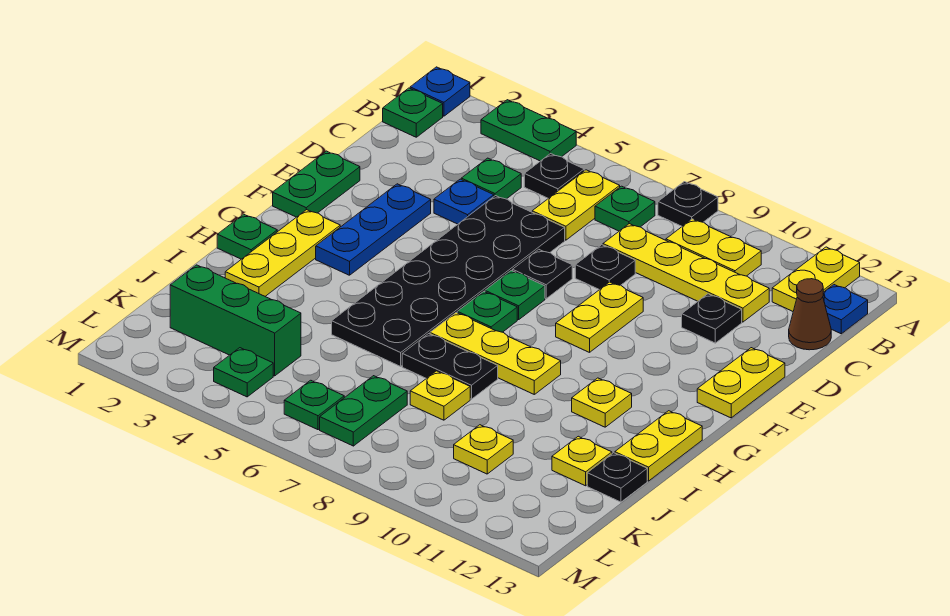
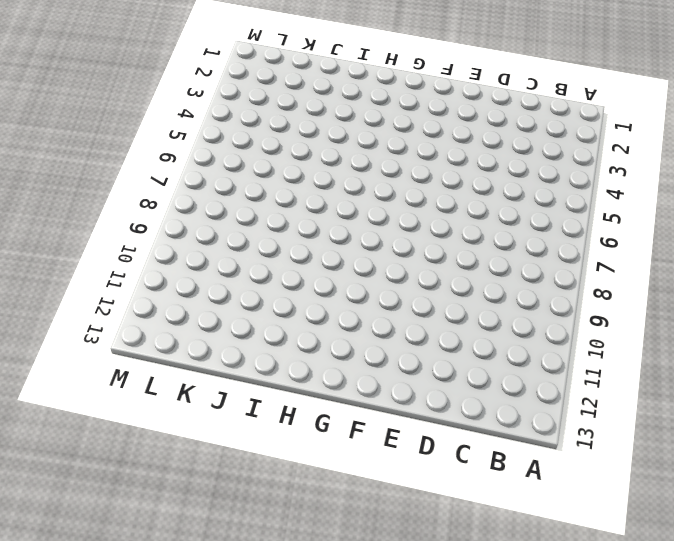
none -> blue plate A1 level 1
none -> green plate A3:A4 level 1
none -> black plate A8 level 1
none -> yellow plate A12:B12 level 1

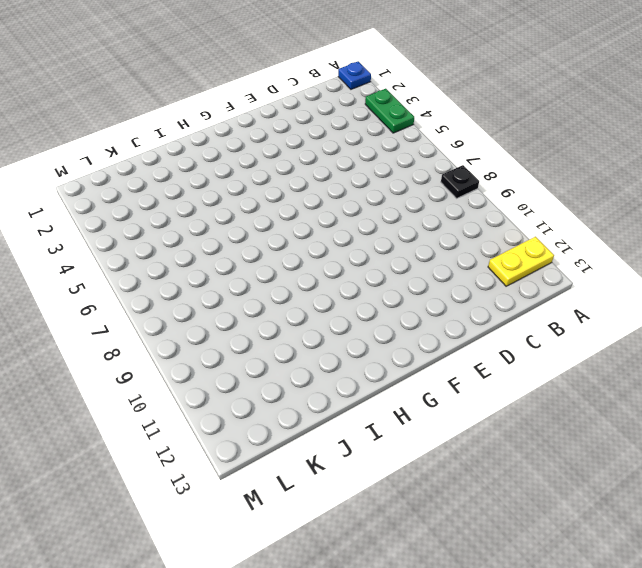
none -> green plate B1 level 1
none -> black plate B5 level 1
none -> yellow plate B6:C6 level 1
none -> green plate B7 level 1

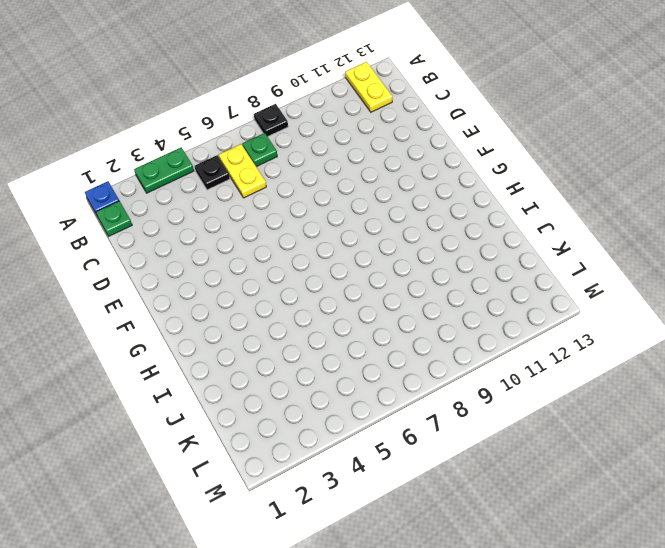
none -> yellow plate B9:B10 level 1
none -> blue plate B13 level 1
none -> green plate C4 level 1
none -> yellow plate C8:C11 level 1

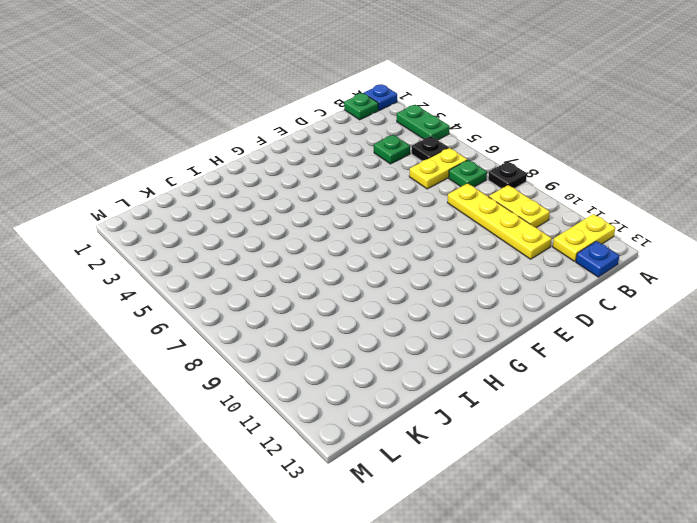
none -> brown cone C13 level 1
none -> blue plate D4 level 1
none -> black plate D5:I6 level 1
none -> black plate D8 level 1

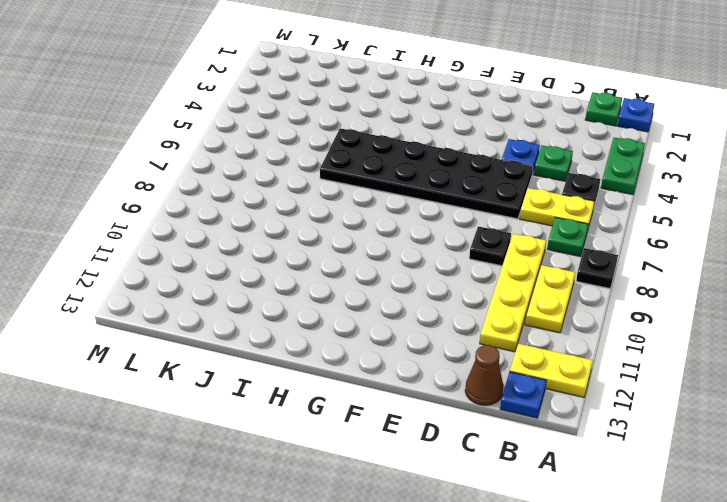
none -> black plate D11 level 1
none -> green plate E1:F1 level 1
none -> blue plate E3:G3 level 1
none -> black plate E7 level 1

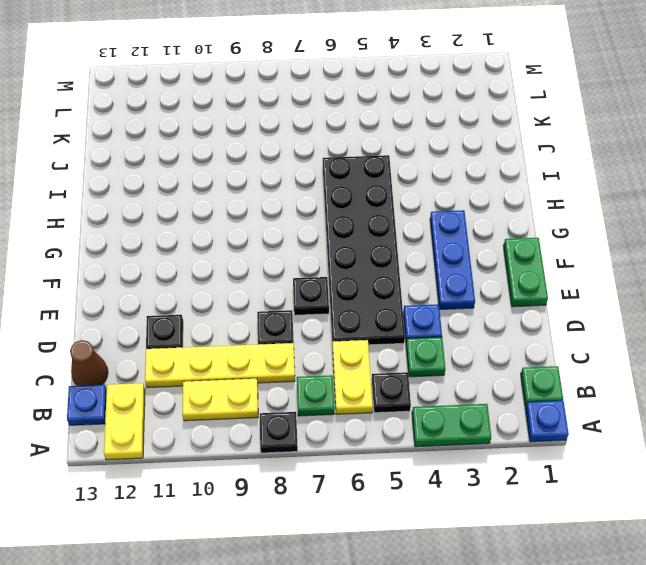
none -> yellow plate E9:F9 level 1
none -> yellow plate E13:F13 level 1
none -> green plate F7 level 1
none -> yellow plate G2:I2 level 1

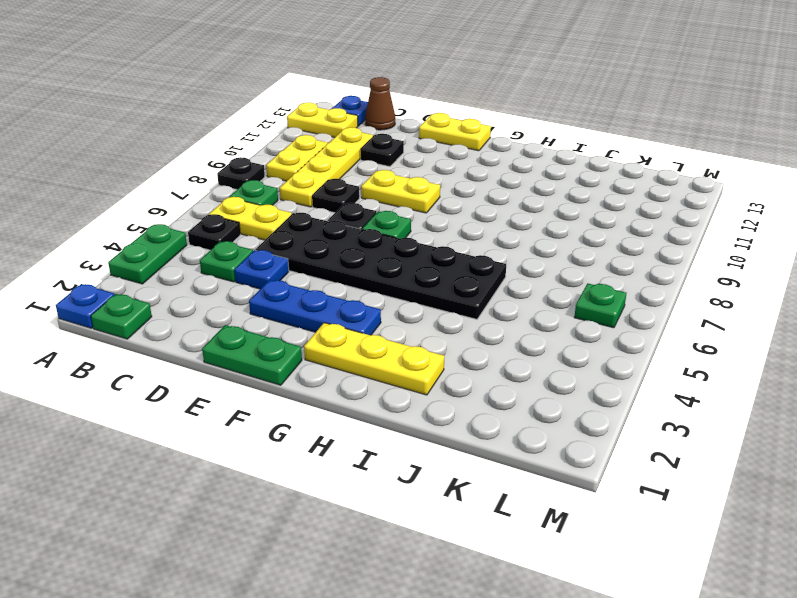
none -> green plate G7 level 1
none -> green plate H1 level 1
none -> yellow plate H7:H9 level 1
none -> yellow plate H11 level 1

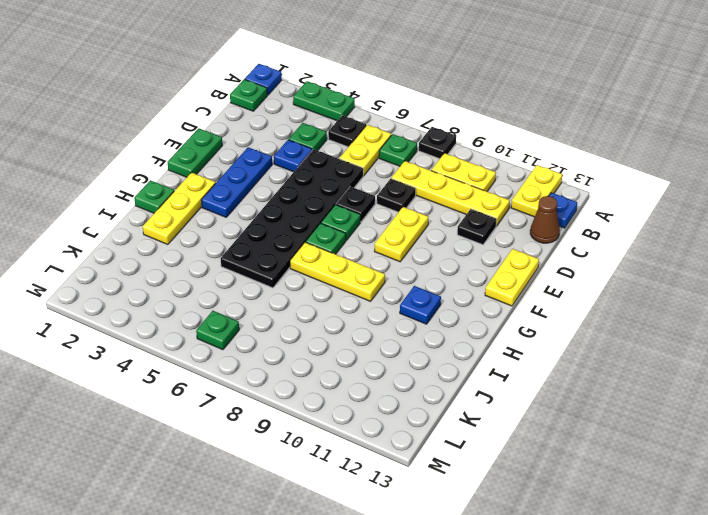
blue plate H11 level 1 -> yellow plate H11 level 1
none -> yellow plate H13:I13 level 1
none -> black plate I7:I8 level 1
none -> yellow plate J8 level 1
none -> yellow plate J12 level 1

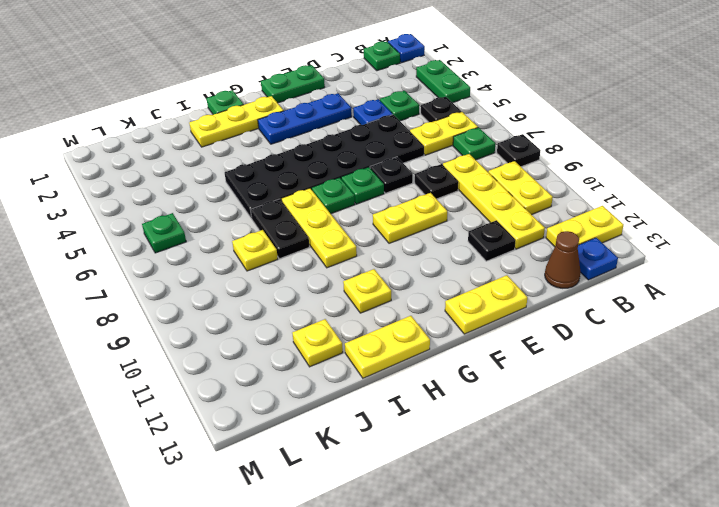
none -> black plate J13 level 1
none -> green brick K2:K4 level 1
none -> green plate K7:L7 level 1
none -> yellow plate K10 level 1

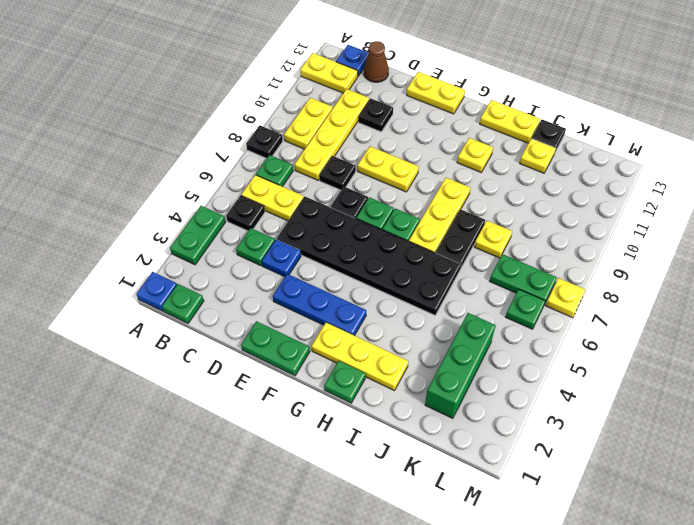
yellow plate M7 level 1 -> yellow plate K10 level 1
none -> green plate L4 level 1

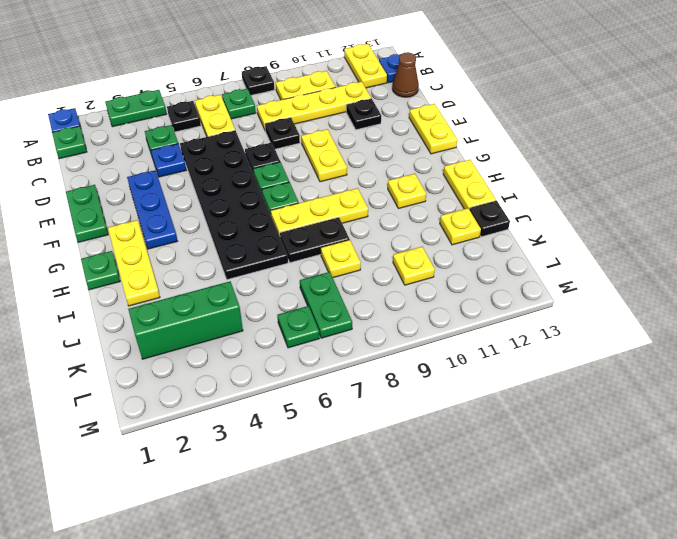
none -> green plate L4 level 1

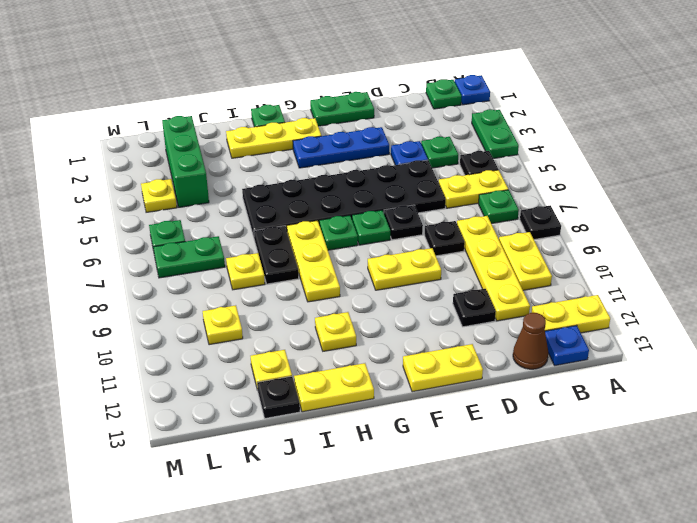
yellow plate L4 level 1 -> green plate L4 level 1

